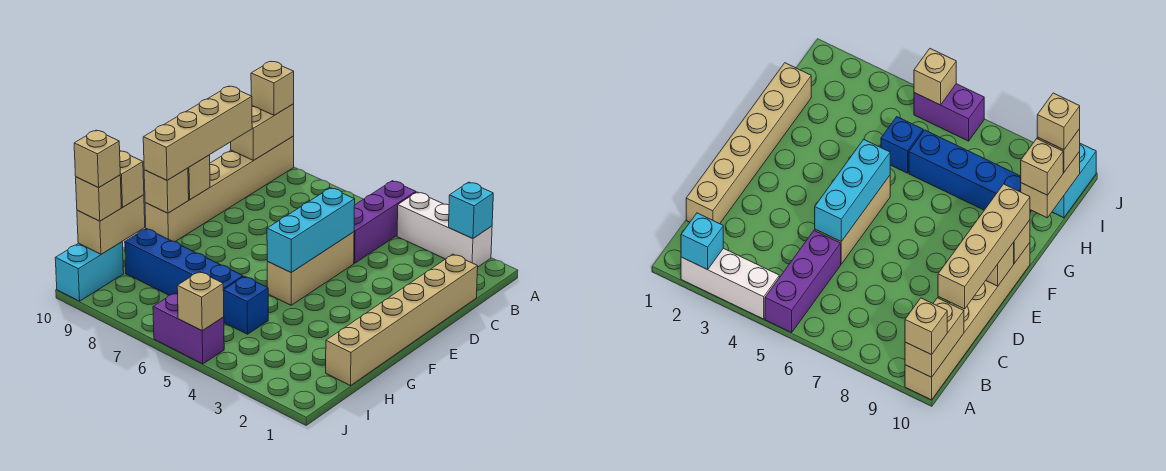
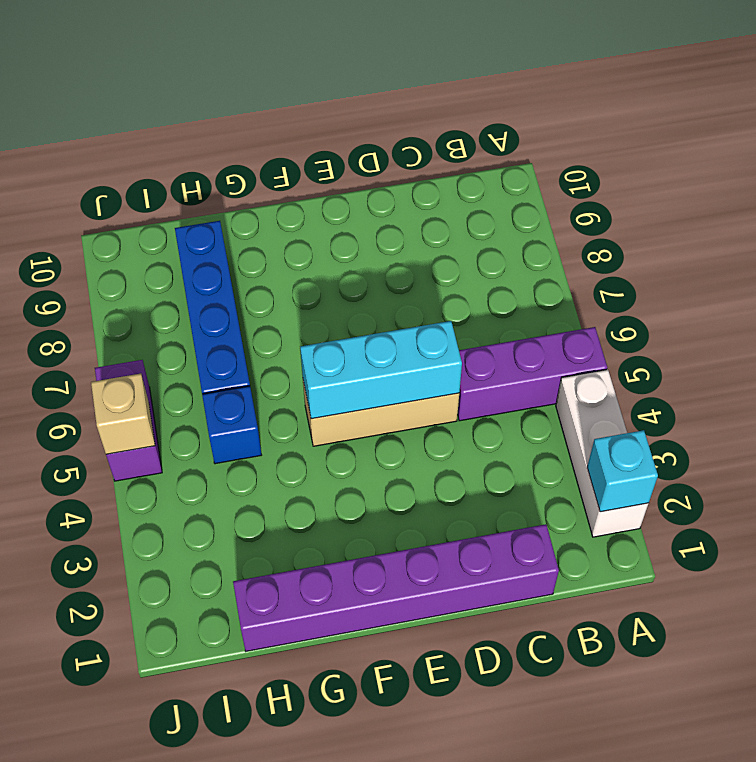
purple brick C1:H1 level 1 -> tan brick C1:H1 level 1
none -> tan brick A10:F10 level 1
none -> cyan brick I10:J10 level 1
none -> tan brick A10:B10 level 2

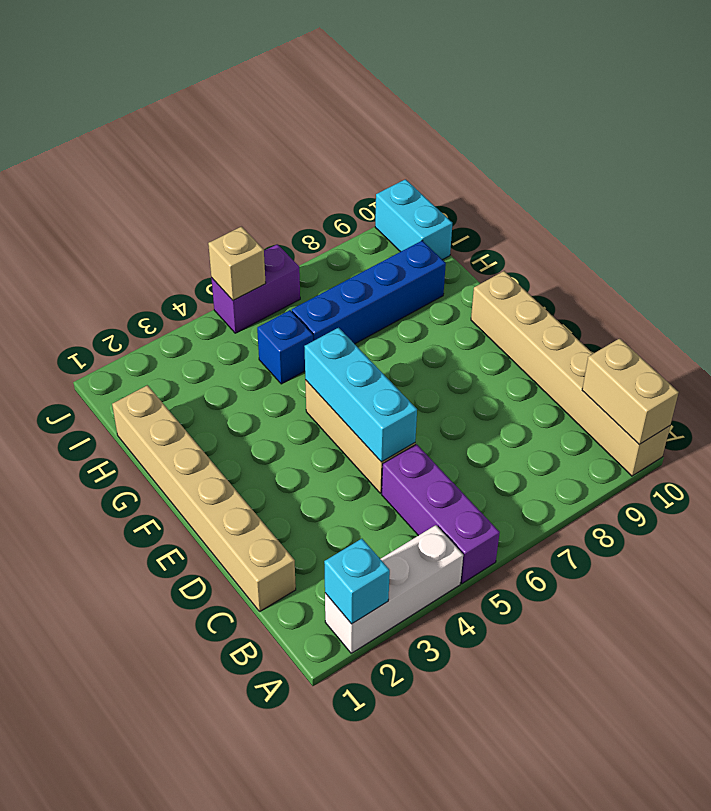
none -> tan brick E10 level 2
none -> tan brick F10 level 2
none -> tan brick H10:I10 level 2

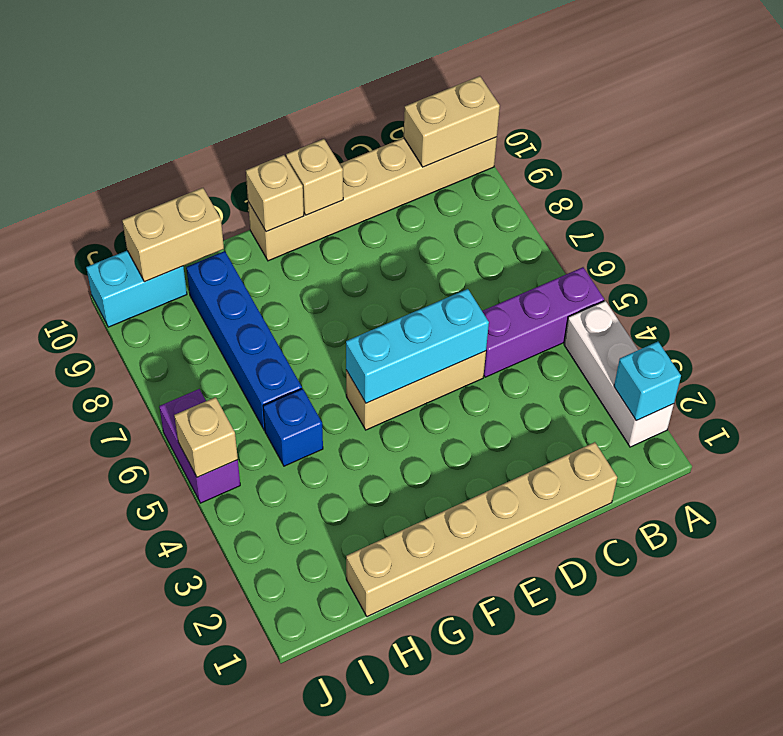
none -> tan brick A10 level 3
none -> tan brick C10:F10 level 3
none -> tan brick H10 level 3

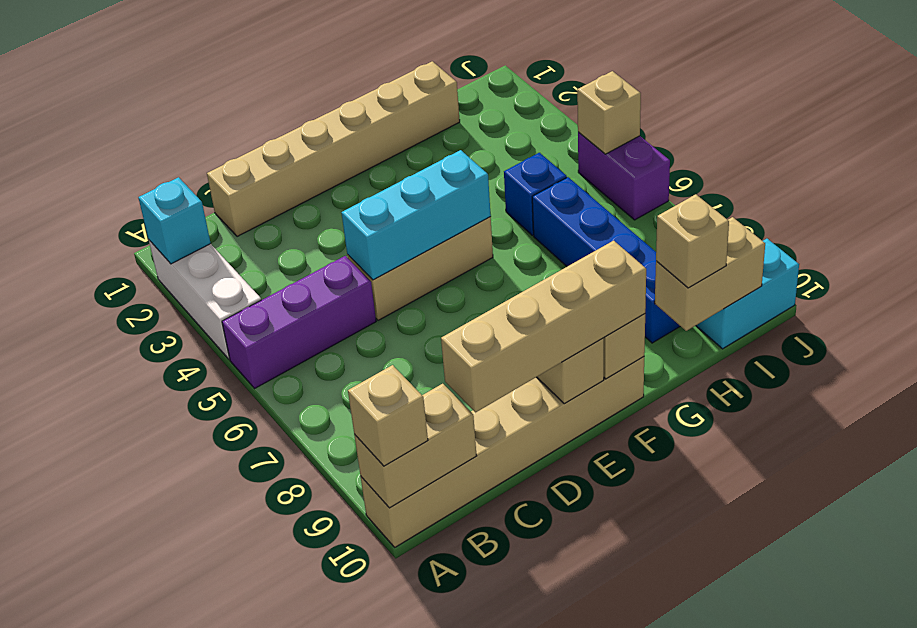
none -> tan brick I10 level 3
none -> tan brick I10 level 4

